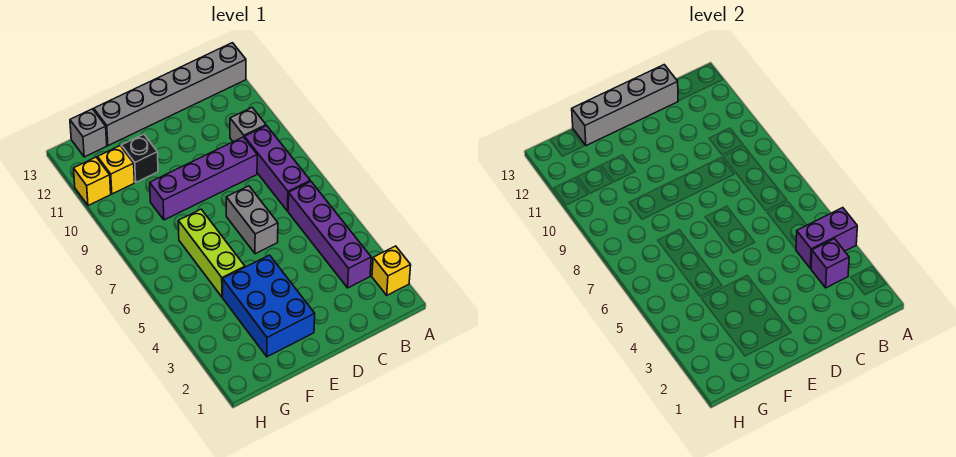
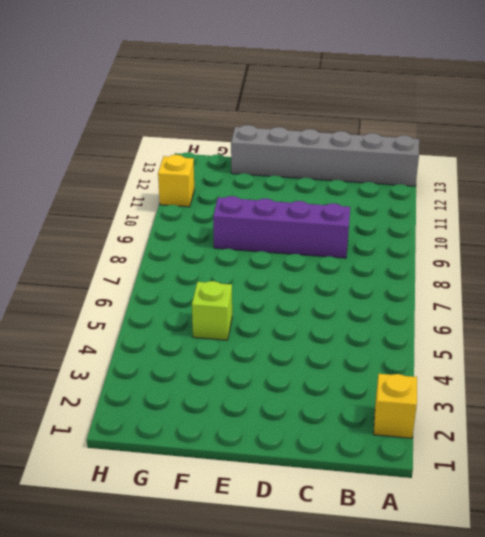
lime brick F5 level 1 -> lime brick F5:F7 level 1
none -> purple brick B3:B6 level 1
none -> purple brick B7:B9 level 1
none -> grey brick B10 level 1

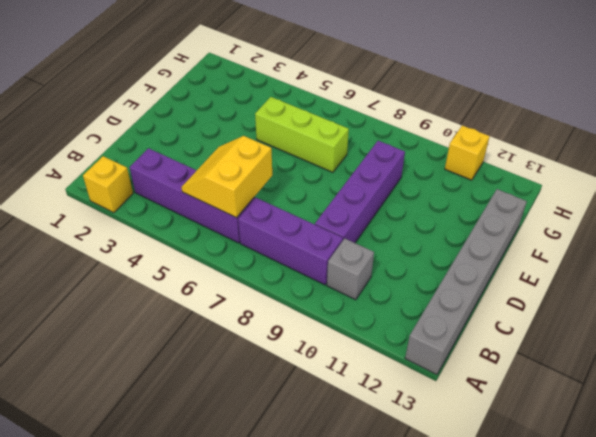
yellow slope B5:C6 level 2 top 6 -> none
none -> grey brick D6:D7 level 1
none -> blue brick E2:F4 level 1
none -> black brick F11 level 1

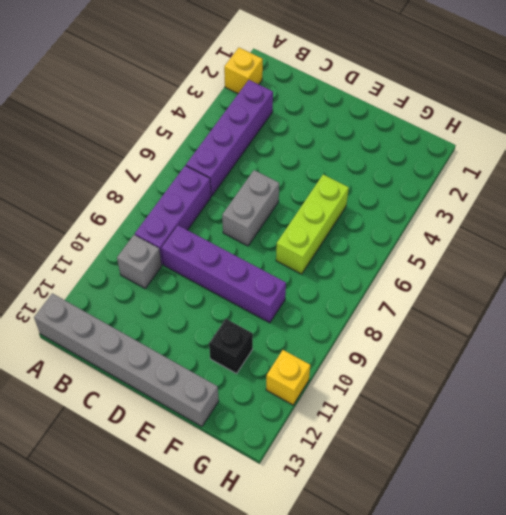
none -> blue brick E2:F4 level 1
none -> yellow brick G11 level 1
none -> grey brick G13 level 1

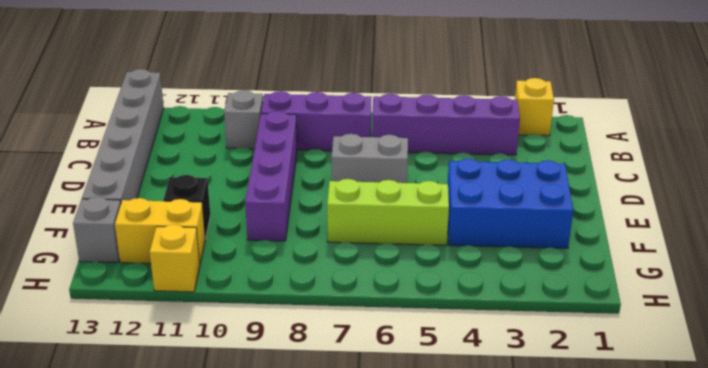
yellow brick G11:G12 level 1 -> yellow brick G11 level 1
none -> purple brick A4:B4 level 2
none -> purple brick B3 level 2
none -> grey brick C13:F13 level 2

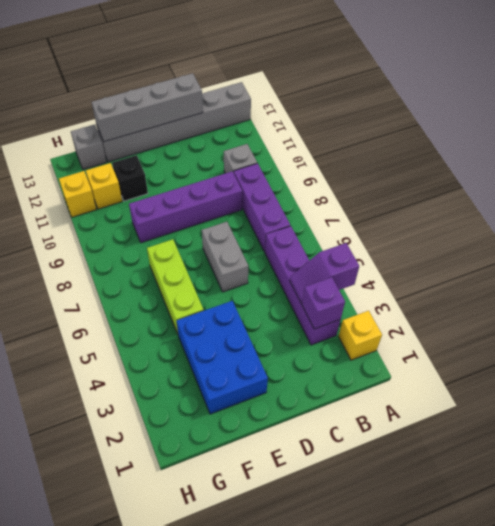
purple slope A4:B4 level 2 top A -> purple brick A4:B4 level 2

